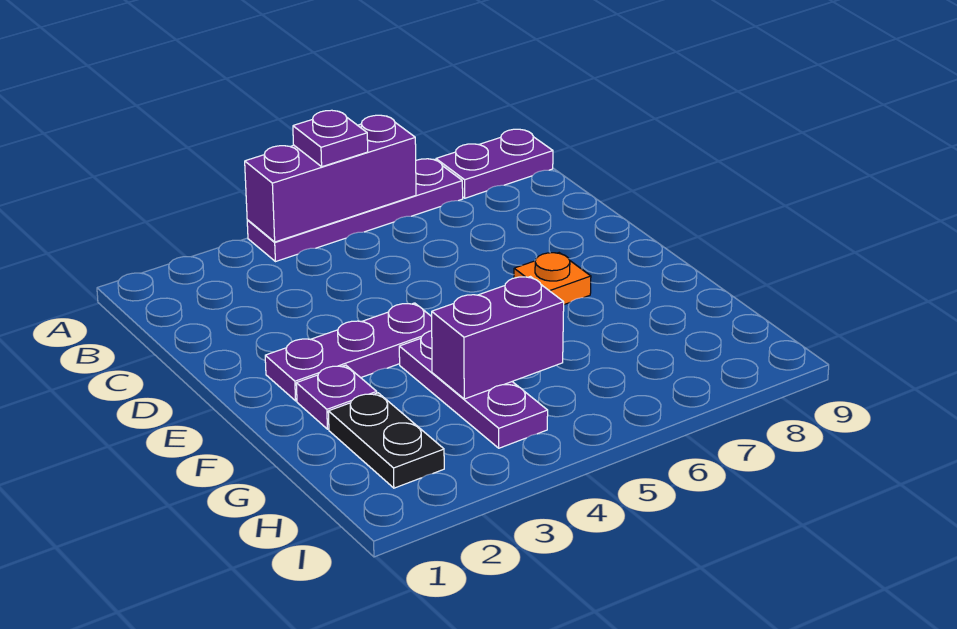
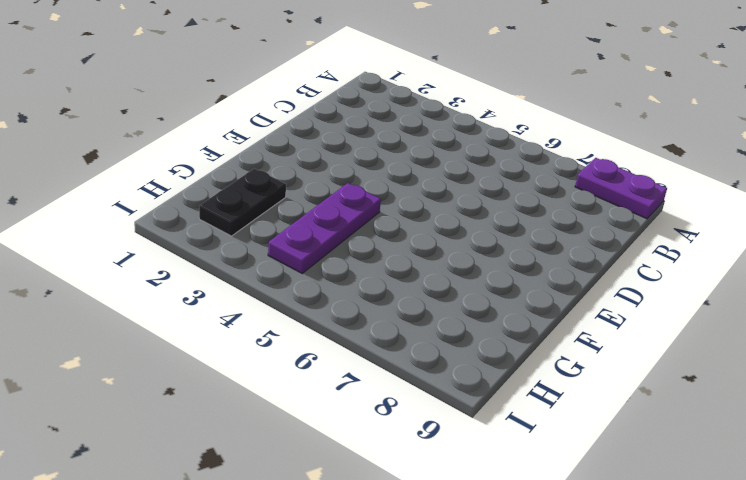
none -> purple plate A4:A7 level 1
none -> purple plate E2:E4 level 1

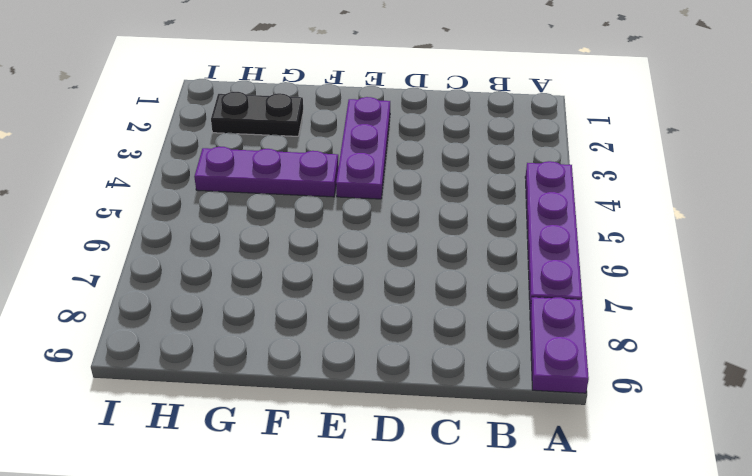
none -> orange plate E7 level 1
none -> purple plate F2 level 1

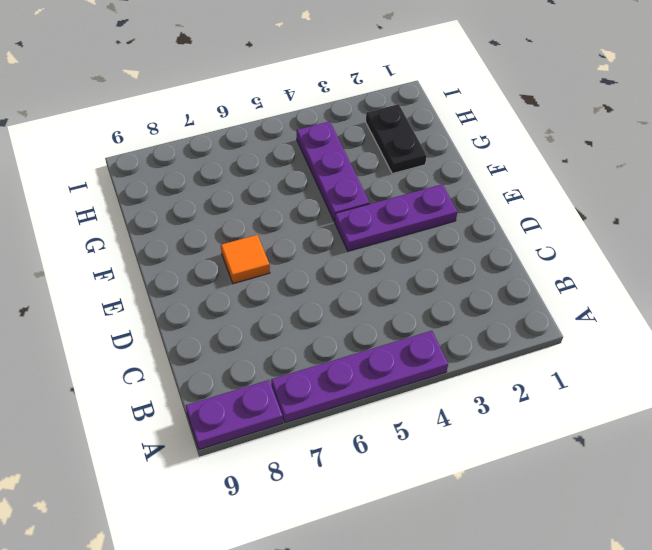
orange tile E7 level 1 -> orange plate E7 level 1
none -> purple plate F2 level 1
none -> purple brick A4:A6 level 2

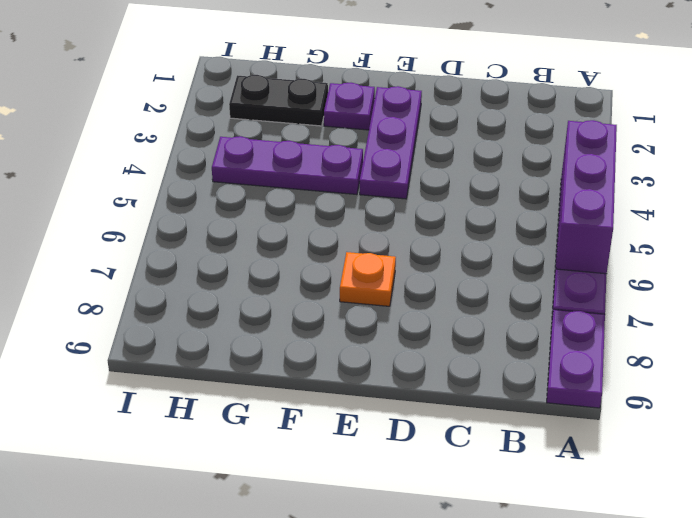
none -> purple brick G4:G5 level 2
none -> purple plate A5 level 3

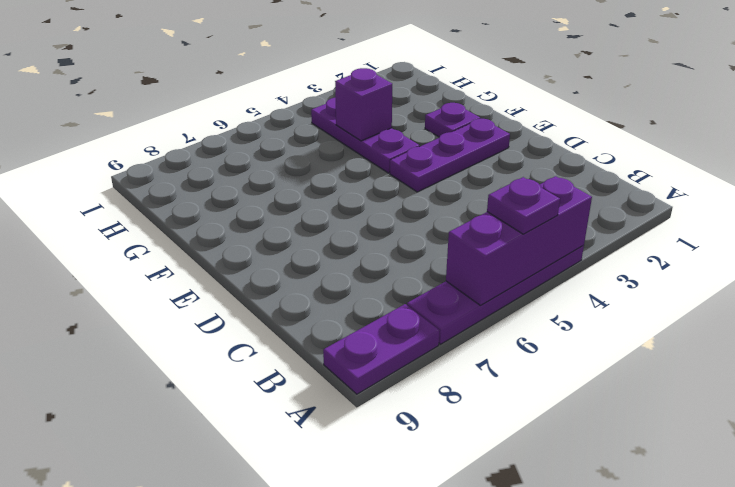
purple brick G4 level 2 -> purple brick G4:G5 level 2
none -> orange plate E7 level 1
none -> black plate G2:H2 level 1

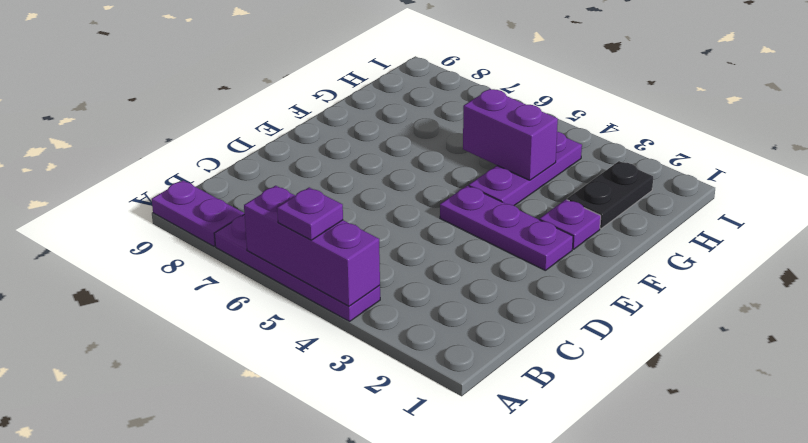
none -> orange plate E7 level 1

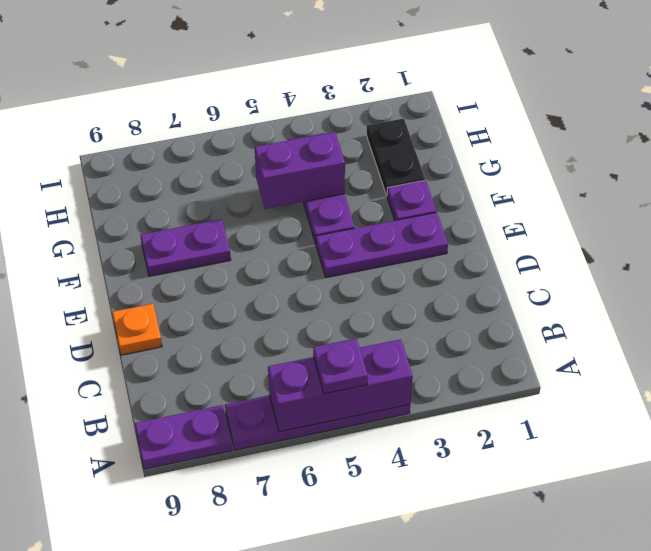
orange plate D9 level 1 -> orange plate E7 level 1
purple plate F7:F8 level 1 -> none

